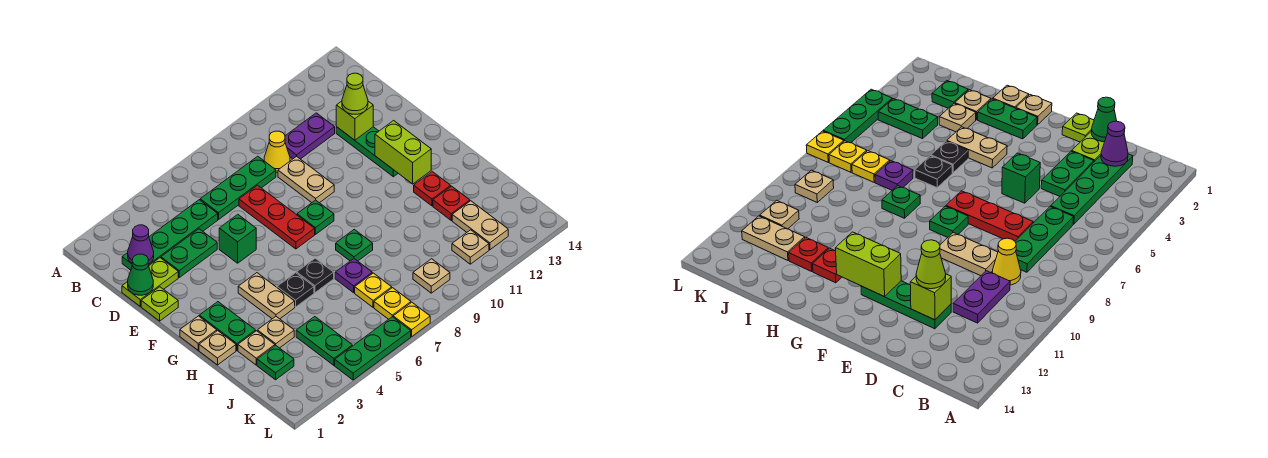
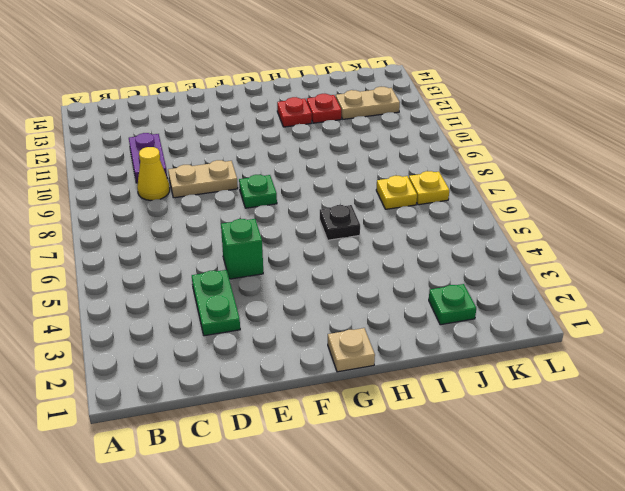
none -> green plate C2:C5 level 1
none -> green plate C6:C8 level 1
none -> lime plate D1:D2 level 1
none -> red plate D7:F7 level 1

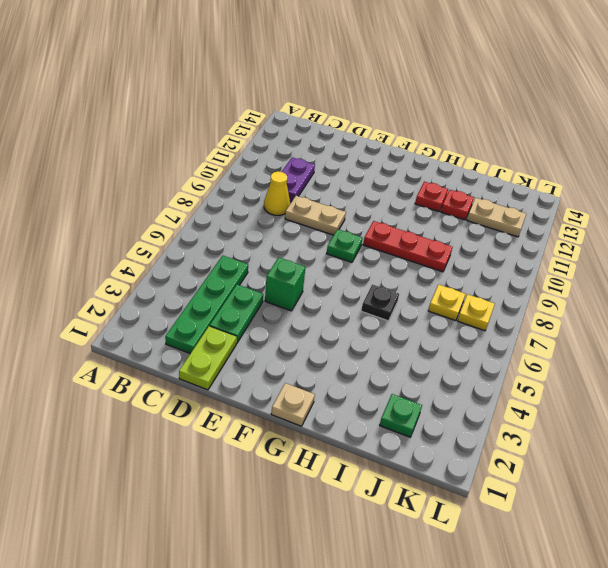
red plate G9:I9 level 1 -> red plate D7:F7 level 1
none -> green plate C6:C8 level 1
none -> green plate D12:F12 level 1
none -> lime plate E1 level 1
none -> green plate G2:H2 level 1

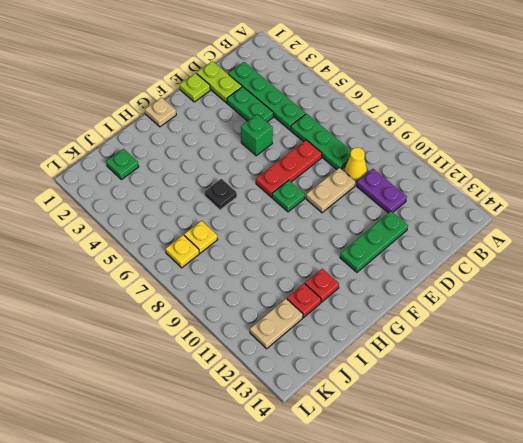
none -> green plate G2:H2 level 1
none -> tan plate G4:H4 level 1
none -> tan plate H1 level 1
none -> black plate H5 level 1

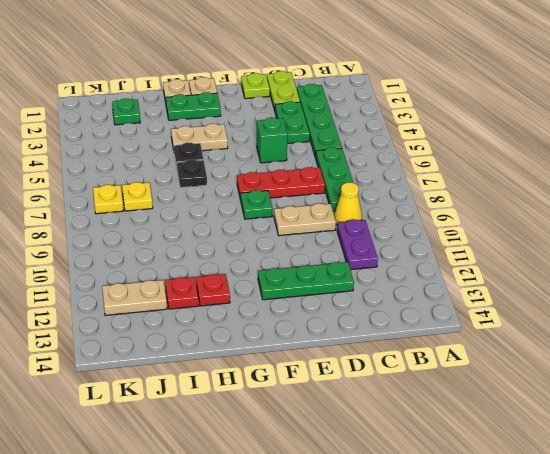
none -> green plate H8 level 1
none -> tan plate I2 level 1
none -> tan plate I3 level 1
none -> purple plate I7 level 1

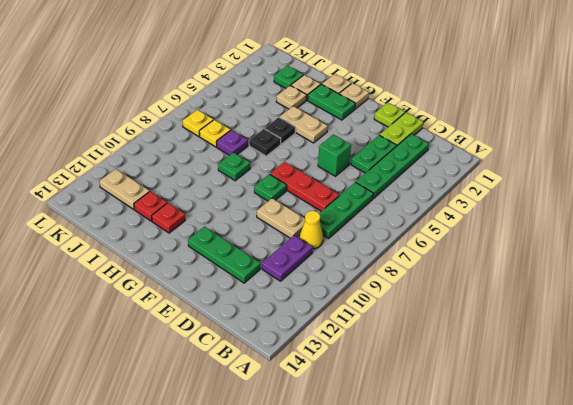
none -> green plate J4:K4 level 1
none -> tan plate K9 level 1
none -> tan plate K11 level 1
none -> green plate L4:L6 level 1

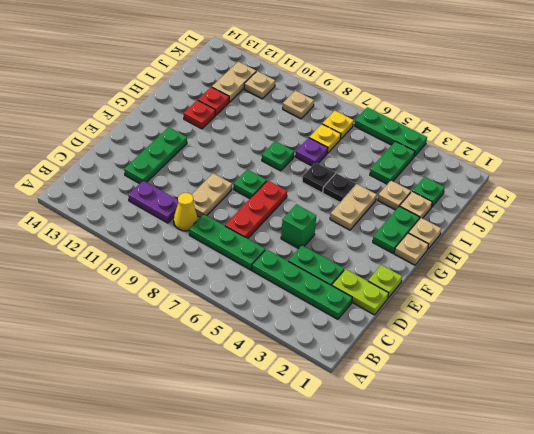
none -> yellow plate L7 level 1
none -> purple cone C2 level 2
none -> green cone D1 level 2
none -> lime brick D12 level 2

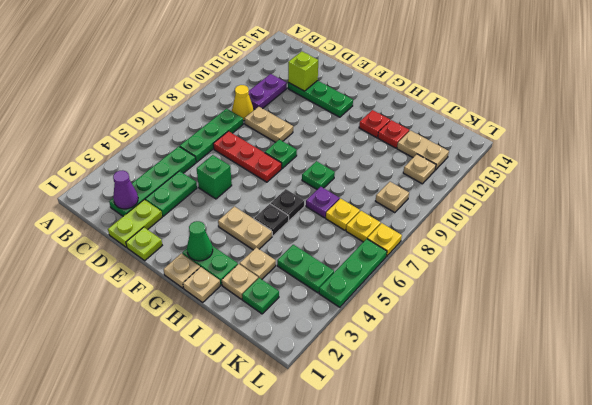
green cone G2 level 2 -> green cone D1 level 2
none -> lime brick F12:G12 level 2
none -> lime cone D12 level 3

